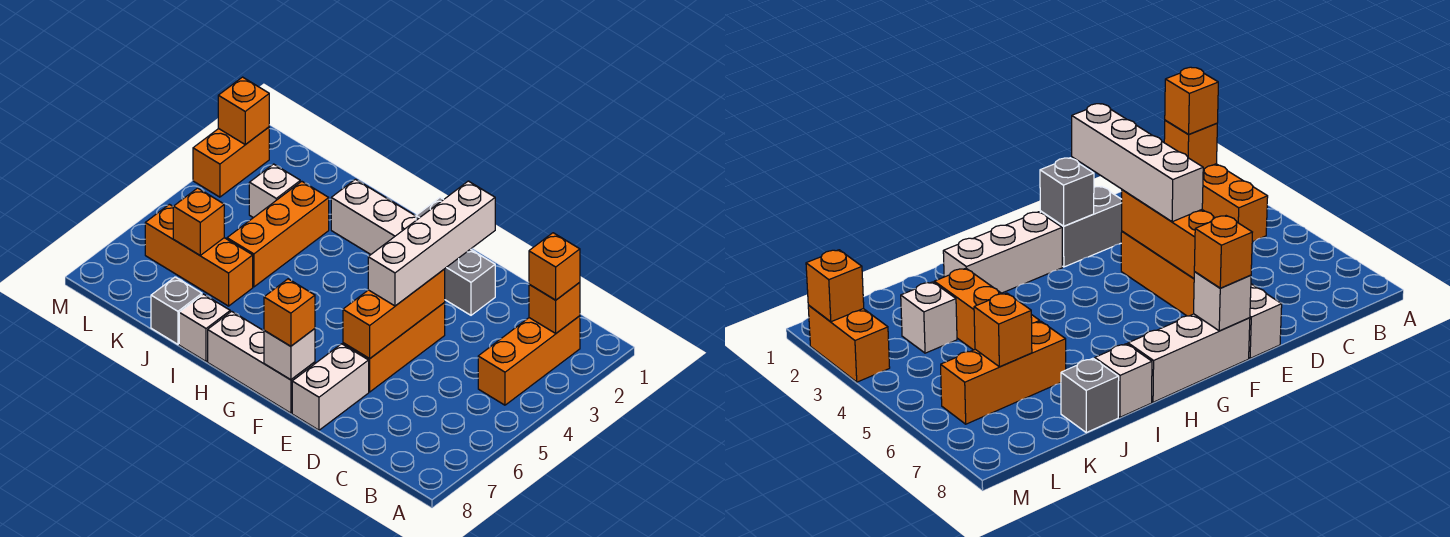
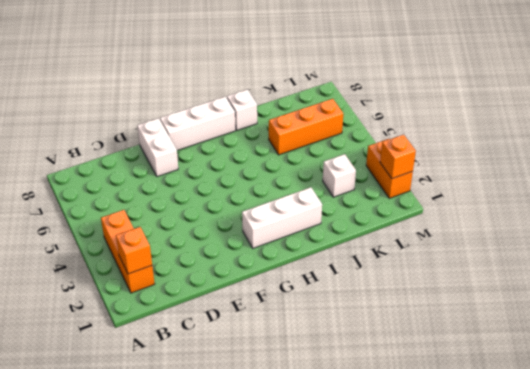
none -> grey brick E2:F2 level 1
none -> orange brick E4:E6 level 1
none -> orange brick J3:J5 level 1

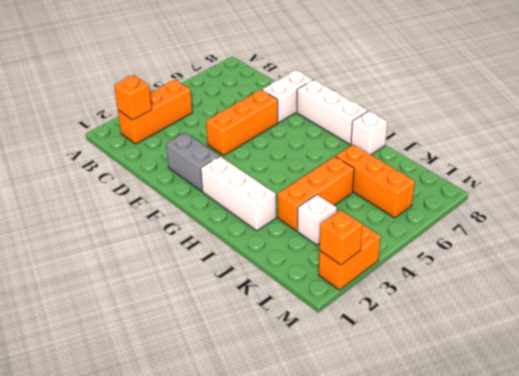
none -> grey brick J8 level 1
none -> orange brick E4:E6 level 2
none -> grey brick F2 level 2

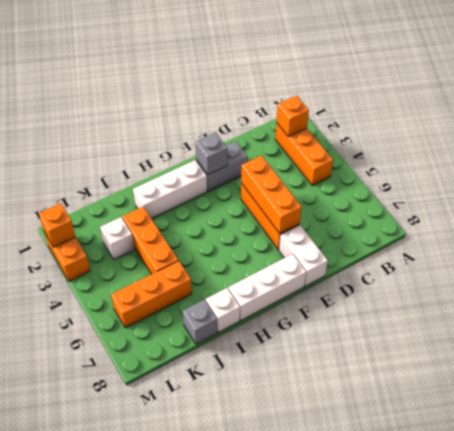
none -> white brick F8 level 2
none -> orange brick K6 level 2
none -> orange brick B2 level 3

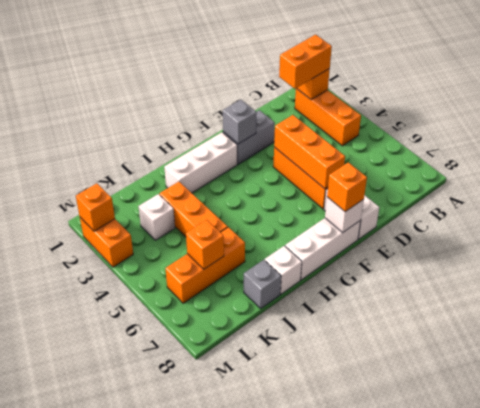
orange brick B2:C2 level 3 -> orange brick B2 level 3
none -> white brick E2:E5 level 3

